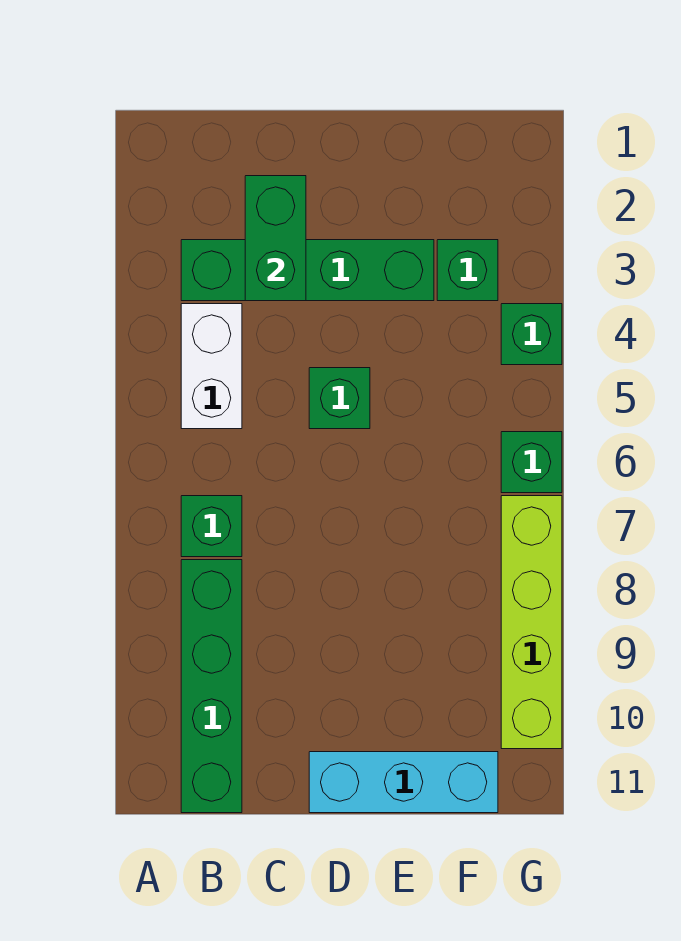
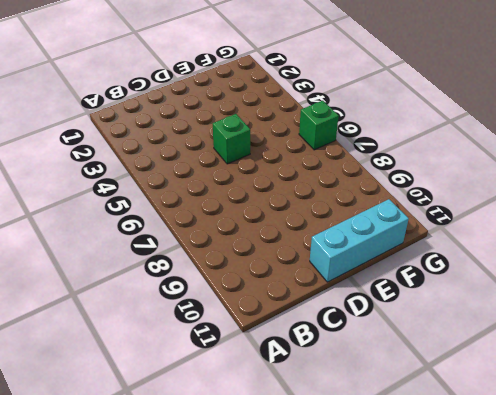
none -> green brick B3:E3 level 1
none -> white brick B4:B5 level 1

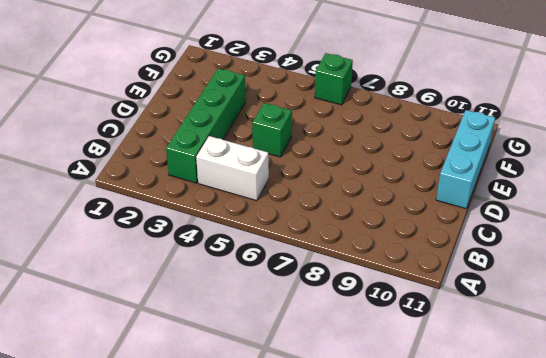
none -> green brick B7 level 1
none -> green brick B8:B11 level 1

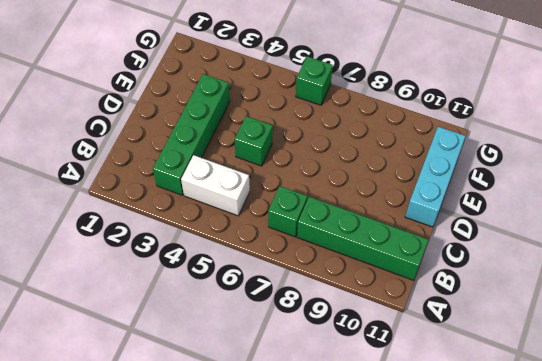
none -> green brick F3 level 1
none -> green brick G4 level 1

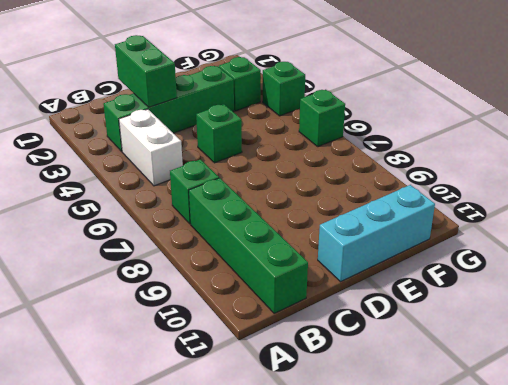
none -> lime brick G7:G10 level 1

